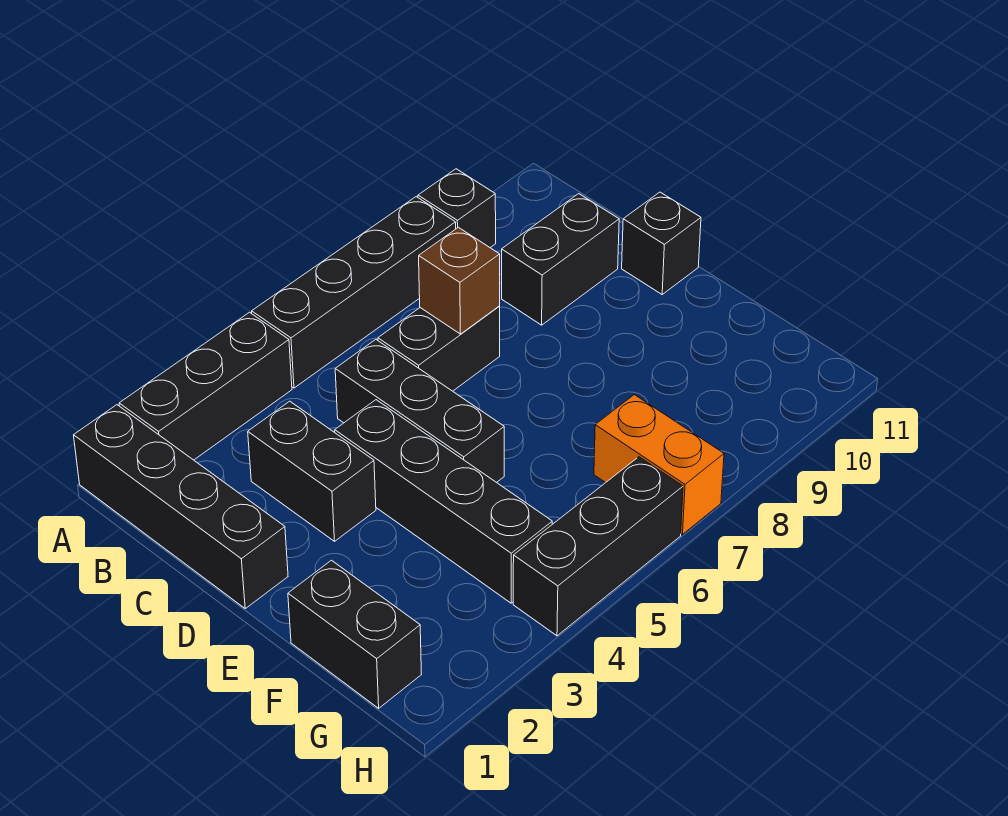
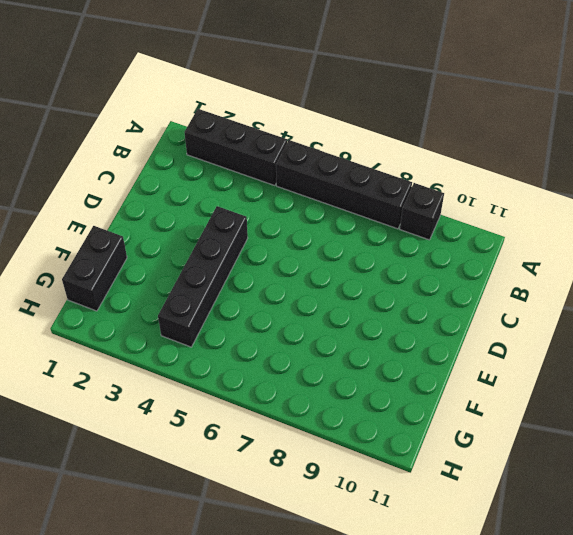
none -> black brick A1:D1 level 1
none -> black brick C3:D3 level 1
none -> black brick C5:E5 level 1

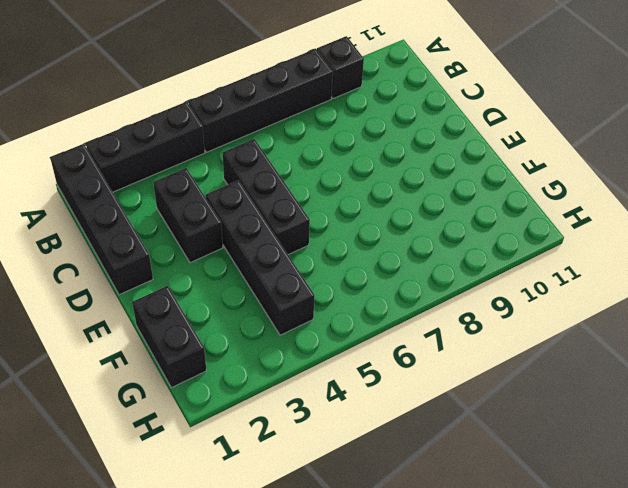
none -> black brick C6:C7 level 1
none -> black brick C9:C10 level 1
none -> black brick D11 level 1

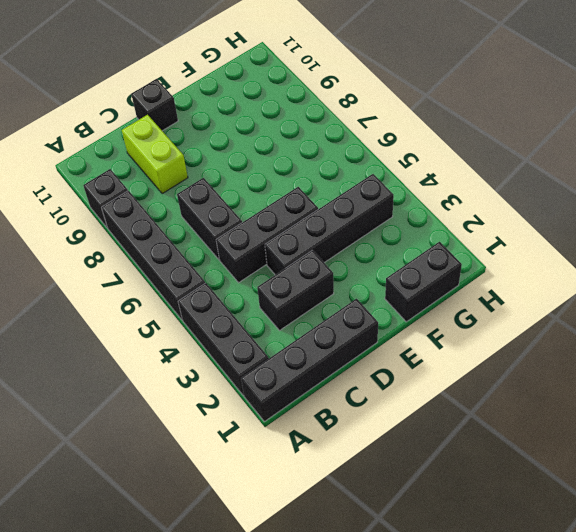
lime brick C9:C10 level 1 -> black brick C9:C10 level 1
none -> orange brick G7:H7 level 1
none -> black brick H4:H6 level 1
none -> brown brick C7 level 2

